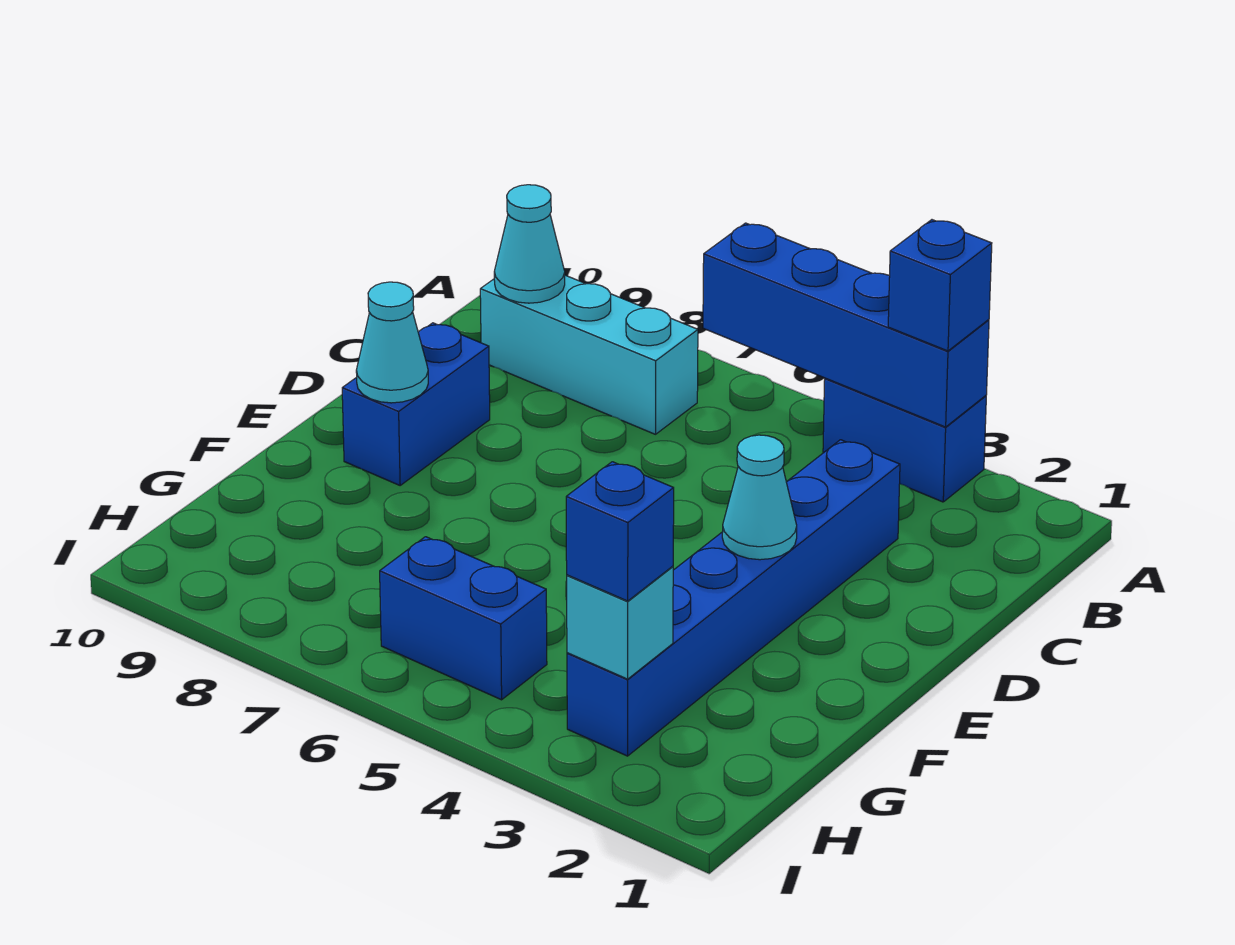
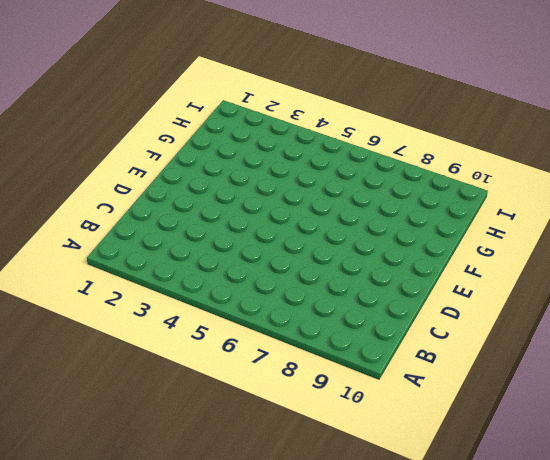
none -> blue brick A3:A4 level 1
none -> cyan brick B7:B9 level 1
none -> blue brick C3:H3 level 1

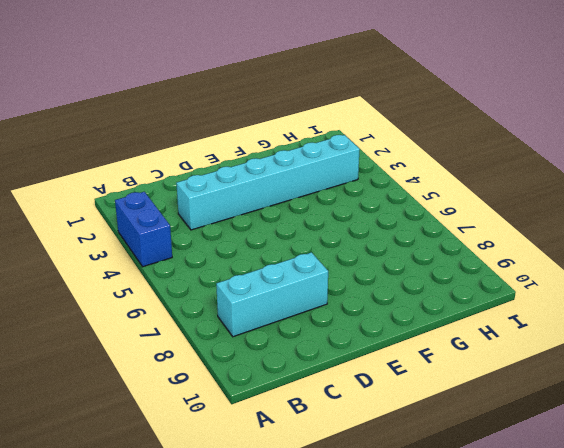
cyan brick B8:D8 level 1 -> cyan brick B7:B9 level 1
cyan brick C3:H3 level 1 -> blue brick C3:H3 level 1
none -> blue brick D9:E9 level 1
none -> blue brick H5:H6 level 1
none -> blue brick A3:A6 level 2

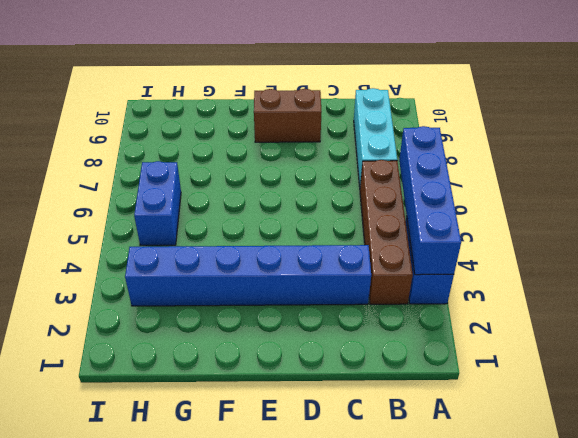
brown brick B3:B6 level 1 -> none
brown brick D9:E9 level 1 -> blue brick D9:E9 level 1
none -> cyan cone B9 level 2
none -> cyan cone E3 level 2
none -> cyan cone E9 level 2

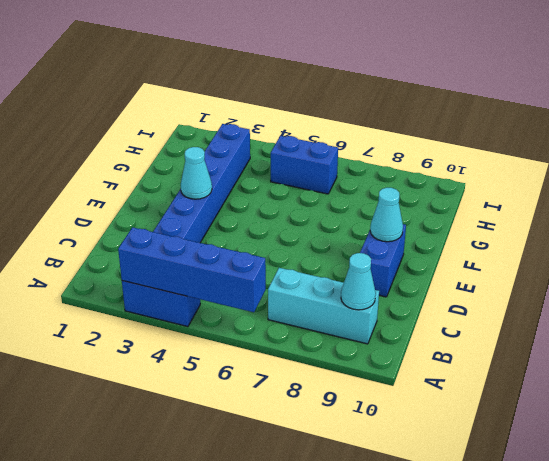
none -> cyan brick H3 level 2
none -> blue brick A3 level 3
none -> blue brick H3 level 3

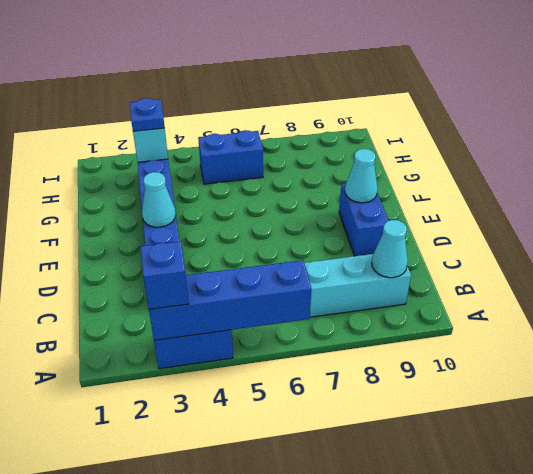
blue plate H3 level 3 -> blue brick H3 level 3

